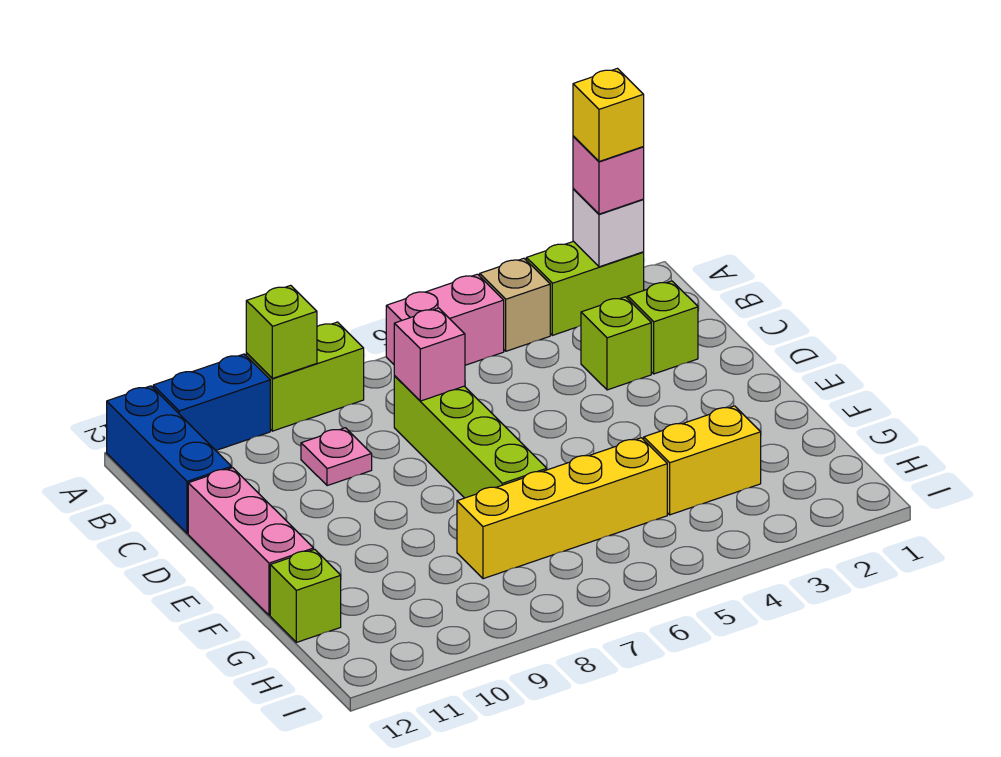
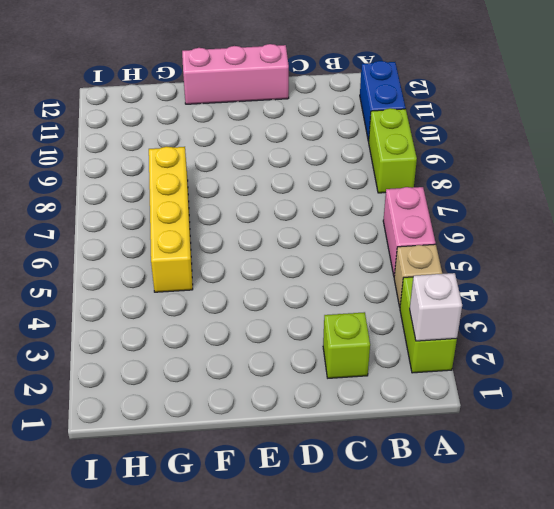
none -> blue brick A12:C12 level 1
none -> lime brick C3 level 1
none -> lime brick C7:F7 level 1

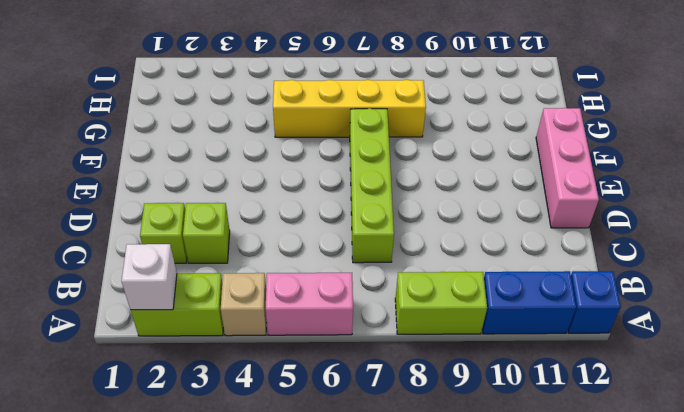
blue brick A12 level 1 -> blue brick A12:C12 level 1
none -> pink plate C9 level 1
none -> yellow brick G3:G4 level 1
none -> lime brick G12 level 1

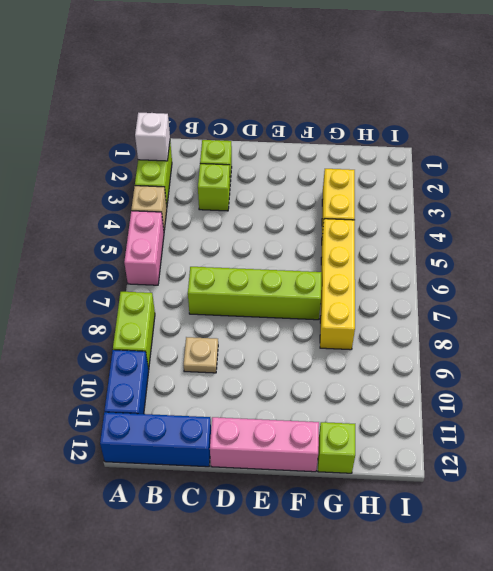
tan plate C9 level 1 -> pink plate C9 level 1
none -> lime brick A9 level 2
none -> pink brick C7 level 2
none -> pink brick A2 level 3

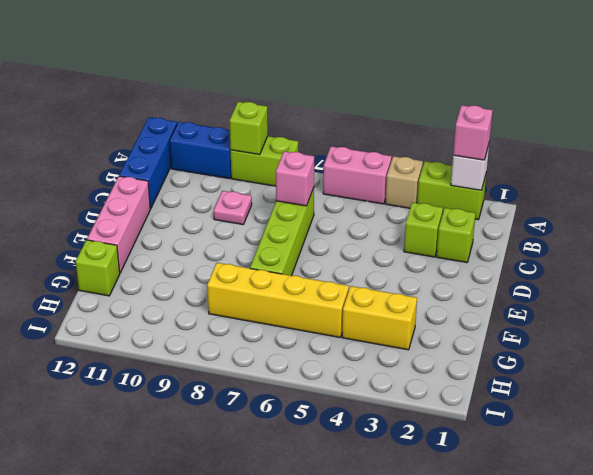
none -> yellow brick A2 level 4

